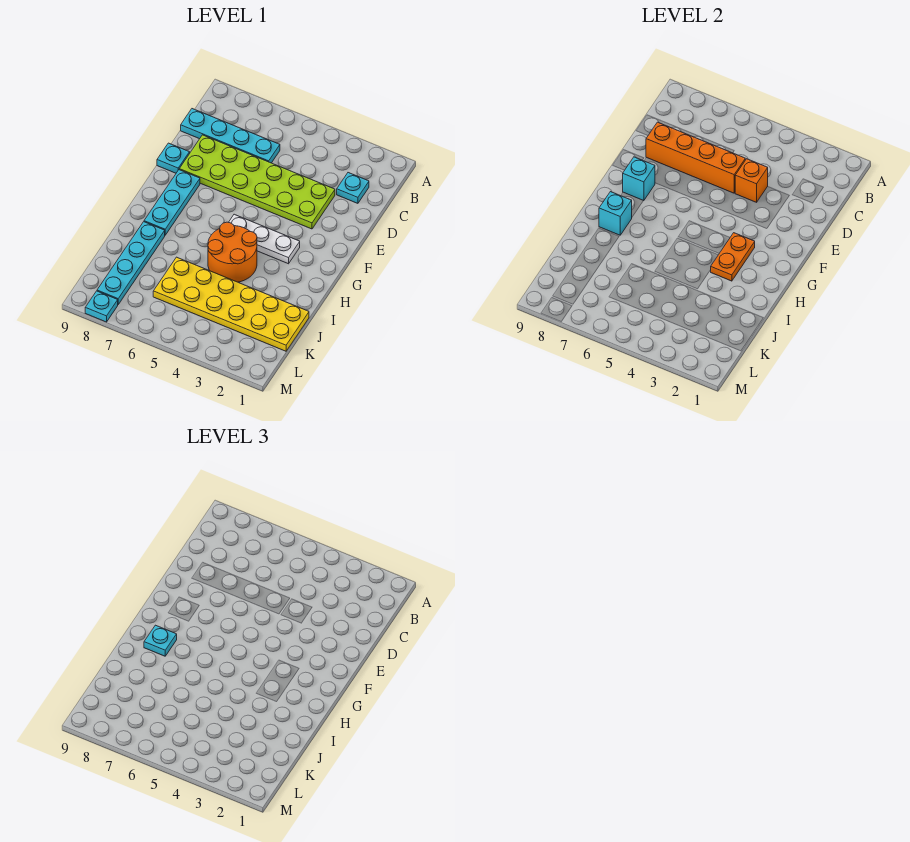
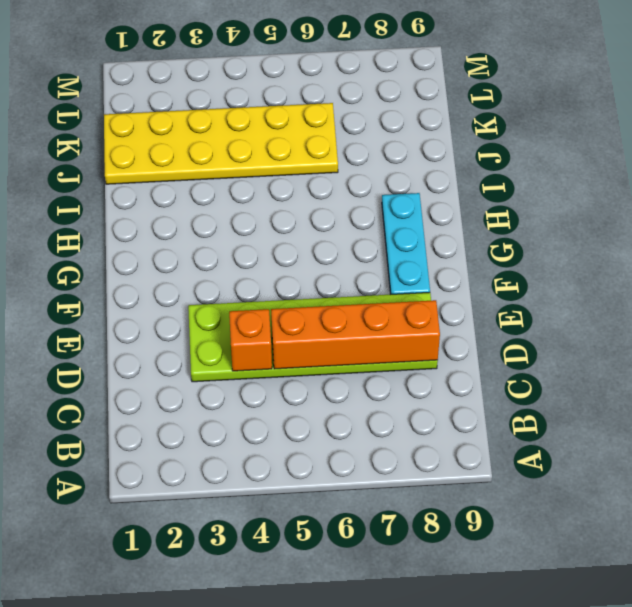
none -> cyan plate C2 level 1
none -> cyan plate C6:C9 level 1
none -> cyan plate E9 level 1

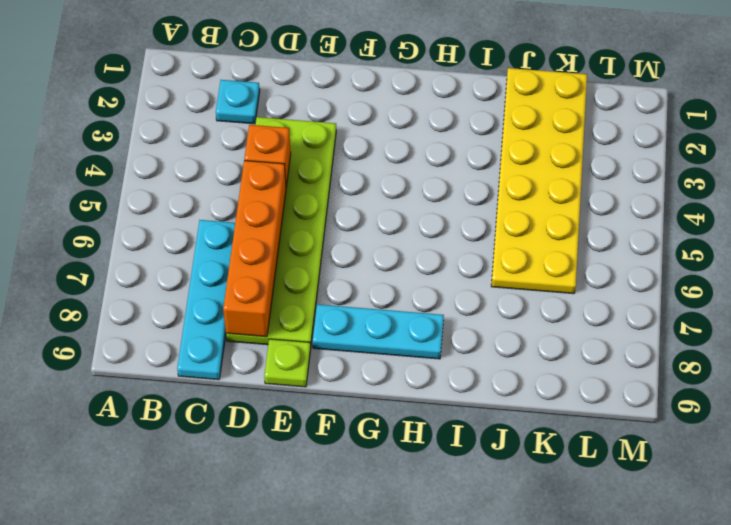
lime plate E9 level 1 -> cyan plate E9 level 1
none -> white plate G3:G5 level 1
none -> orange round brick H4:I5 level 1
none -> cyan plate I8:L8 level 1

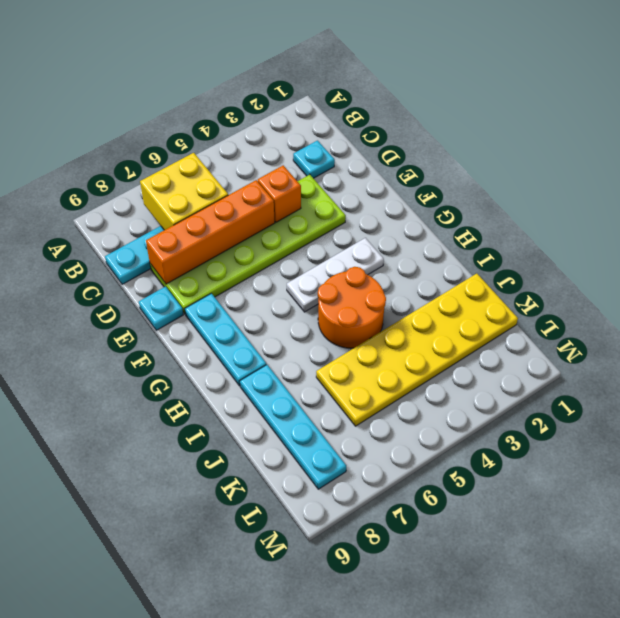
yellow brick B6:C7 level 2 -> none
none -> cyan plate M8 level 1
none -> cyan brick F8 level 2
none -> orange plate G3:H3 level 2

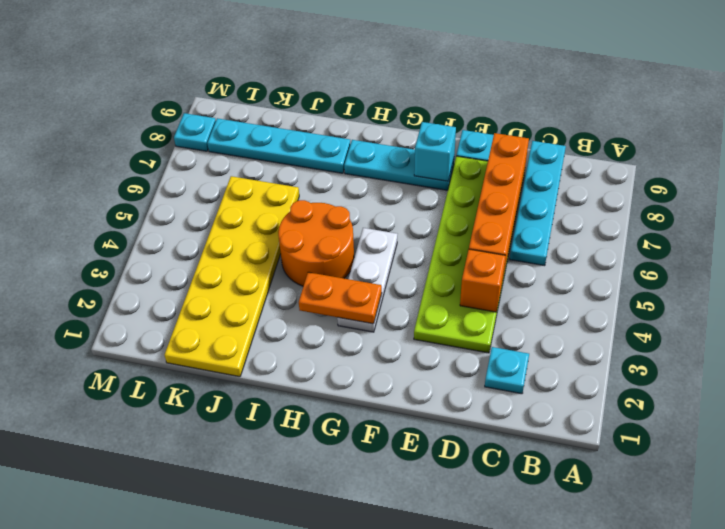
none -> cyan brick H8 level 2
none -> cyan plate H8 level 3

